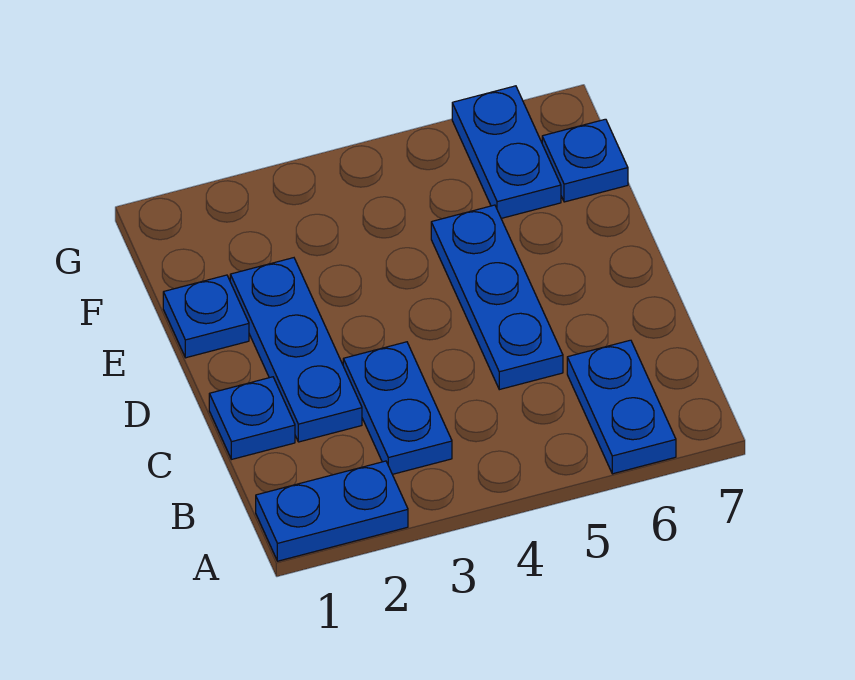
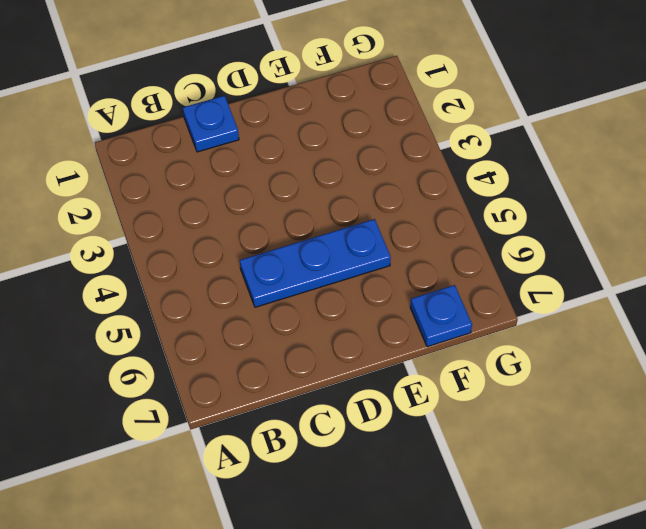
none -> blue plate A1:A2 level 1
none -> blue plate A6:B6 level 1

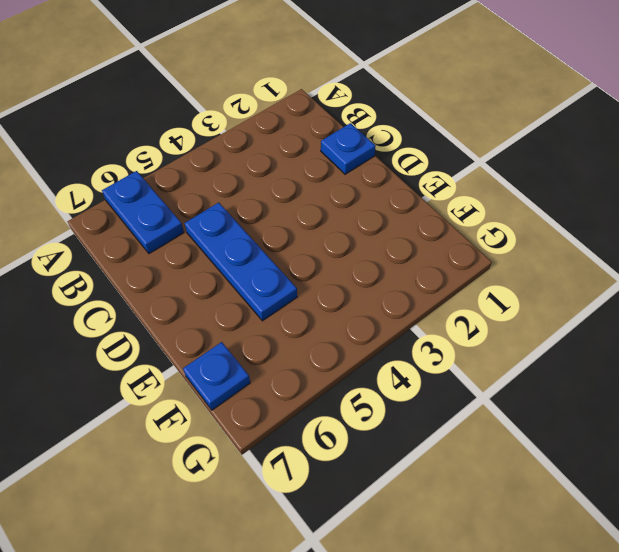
none -> blue plate A1:A2 level 1
none -> blue plate B3:C3 level 1

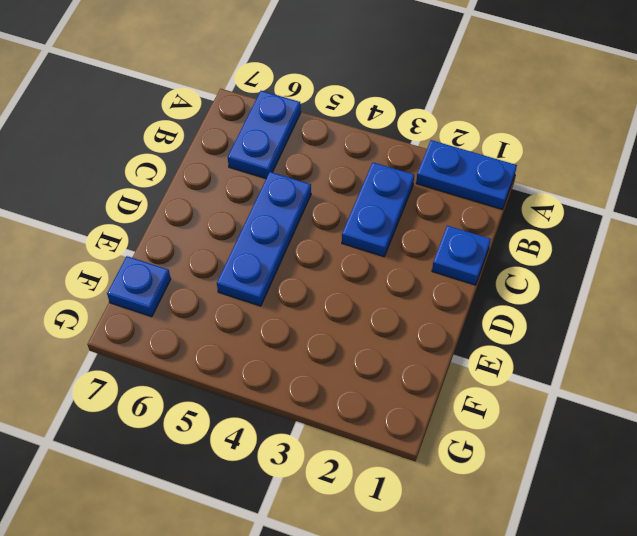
none -> blue plate C2:E2 level 1
none -> blue plate E1 level 1

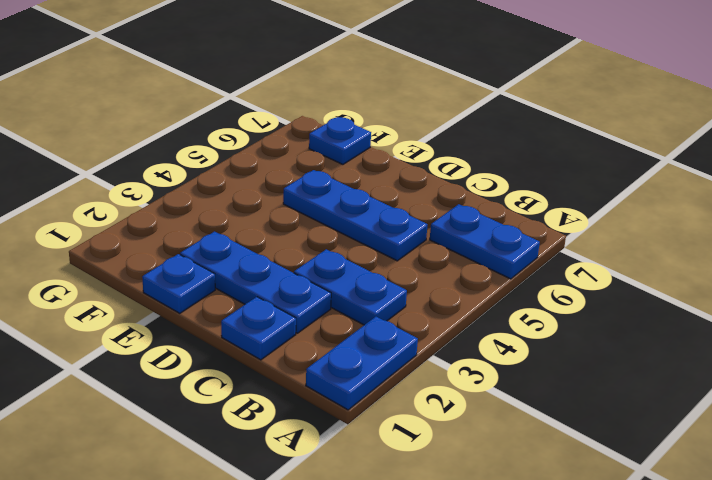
none -> blue plate F6:G6 level 1

